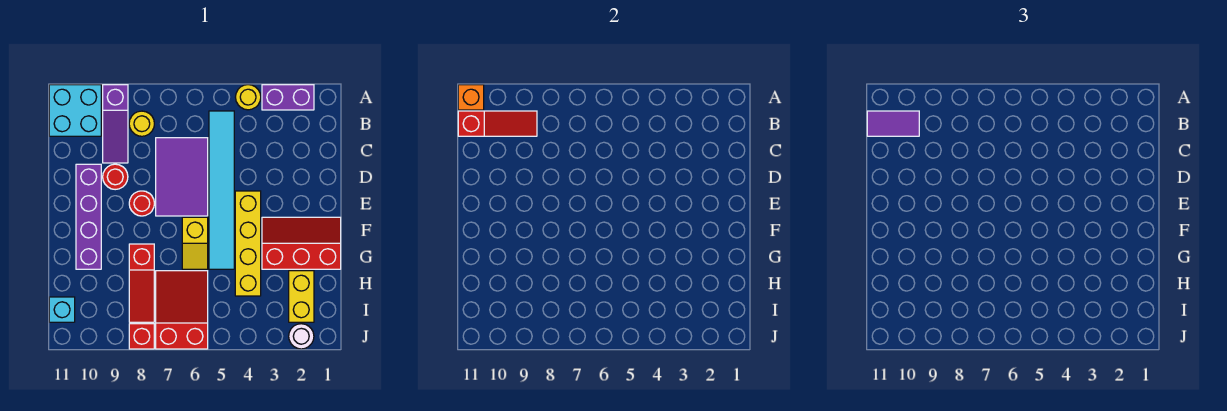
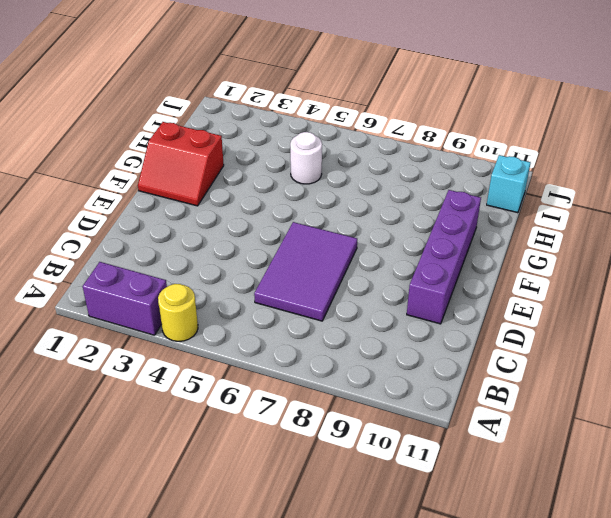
red slope F1:G2 level 1 top G -> red slope F1:G3 level 1 top G
white round brick H5 level 1 -> white round brick J2 level 1
none -> purple slope A9:C9 level 1 top A
none -> cyan brick A10:B11 level 1
none -> cyan tile B5:G5 level 1

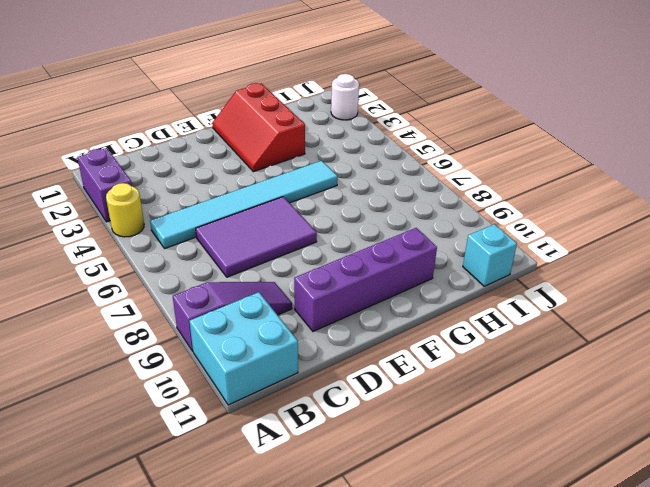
none -> yellow round brick B8 level 1
none -> red round brick D9 level 1
none -> yellow brick E4:H4 level 1

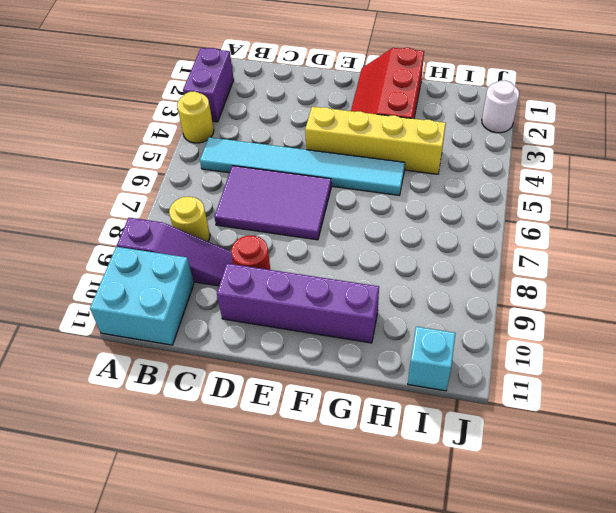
none -> red round brick E8 level 1
none -> yellow slope F6:G6 level 1 top F
none -> red slope G8:I8 level 1 top G

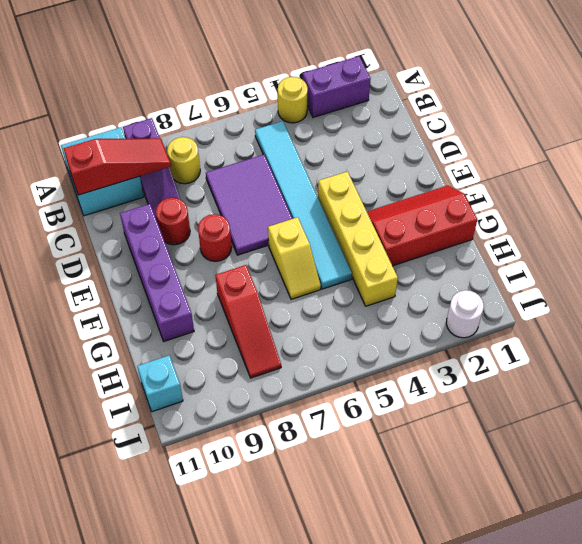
none -> yellow brick H2:I2 level 1
none -> red slope H6:J7 level 1 top J
none -> red brick J8 level 1

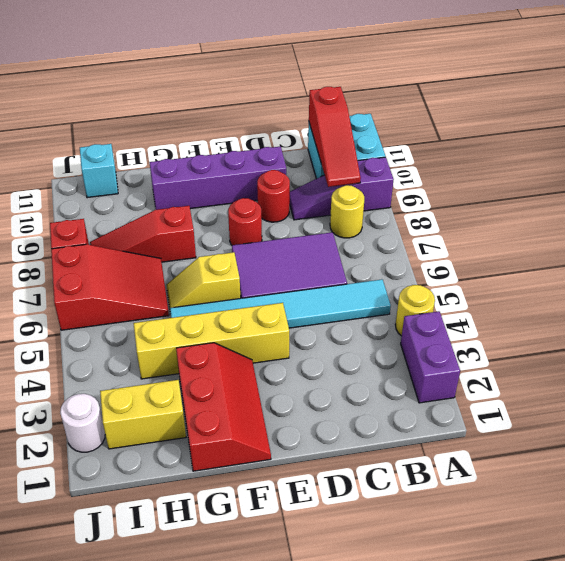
none -> orange brick A11 level 2
none -> purple tile B10:B11 level 3

